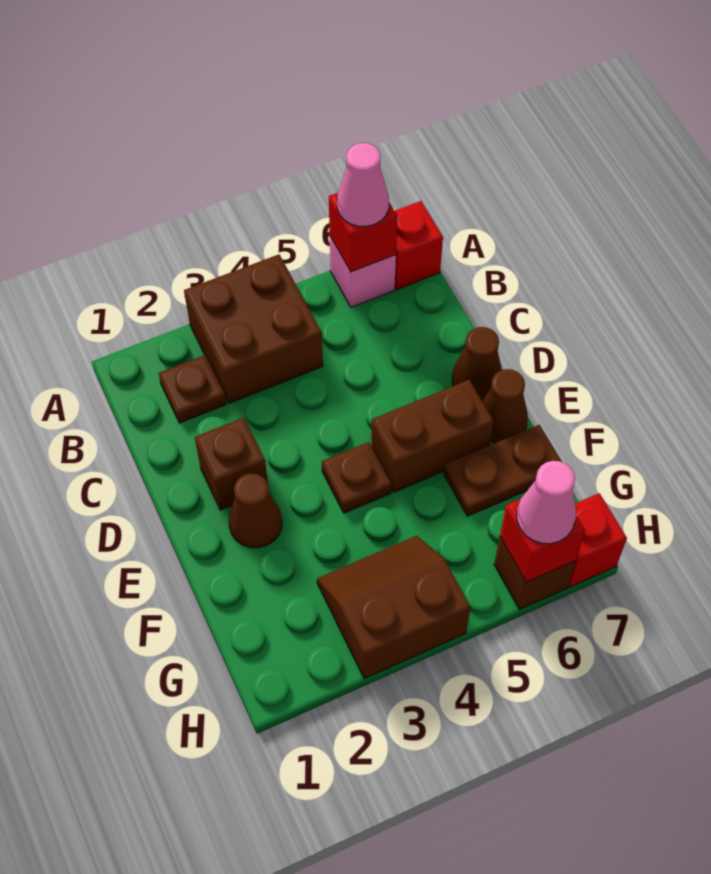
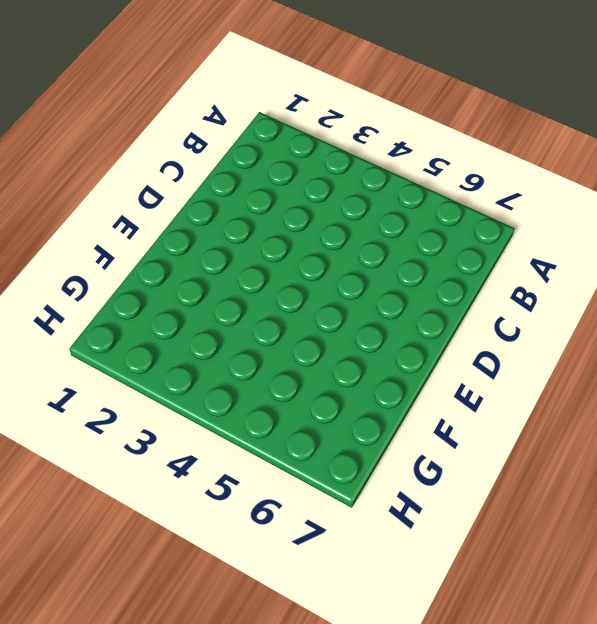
none -> brown brick A3:B4 level 1
none -> pink brick A6 level 1
none -> red brick A7 level 1

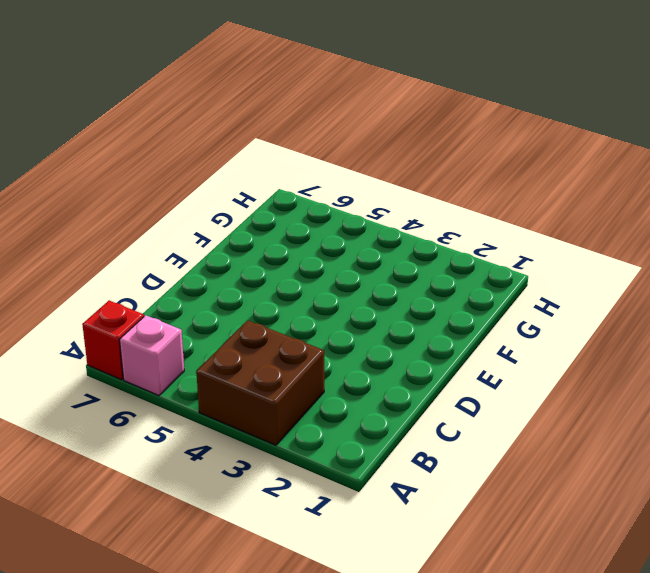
none -> brown plate B2 level 1
none -> brown brick D2 level 1
none -> brown cone D7 level 1

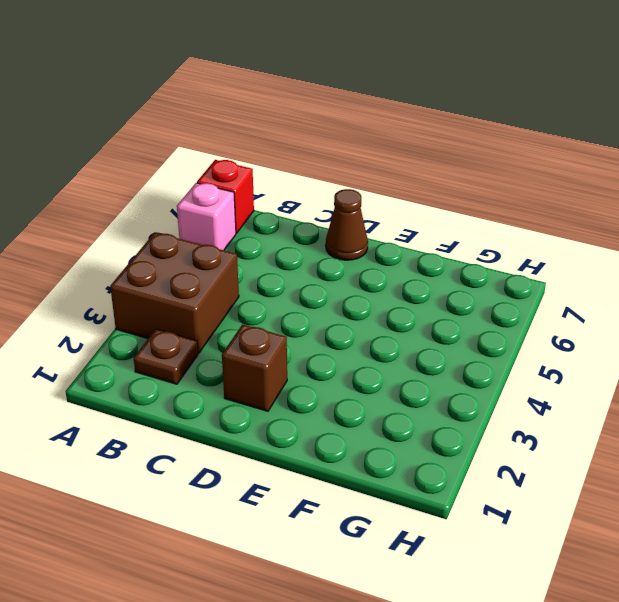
none -> brown cone E2 level 1
none -> brown plate E4 level 1
none -> brown brick E5:E6 level 1

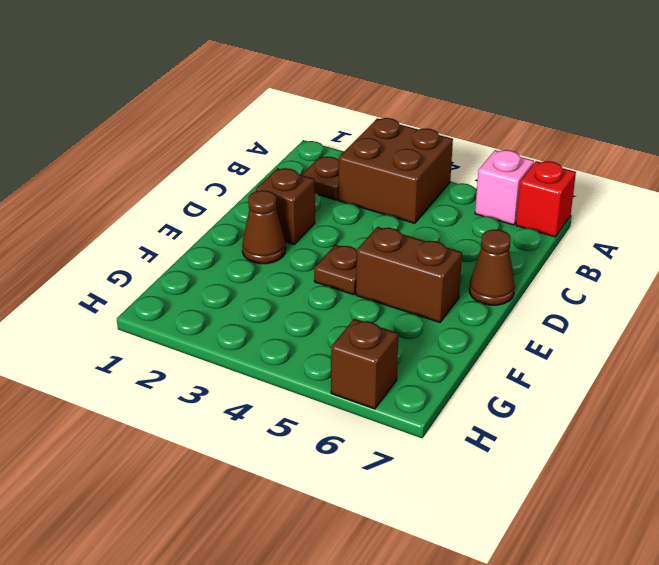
none -> brown cone E7 level 1
none -> brown plate F6:F7 level 1
none -> brown slope G3:H4 level 1 top H

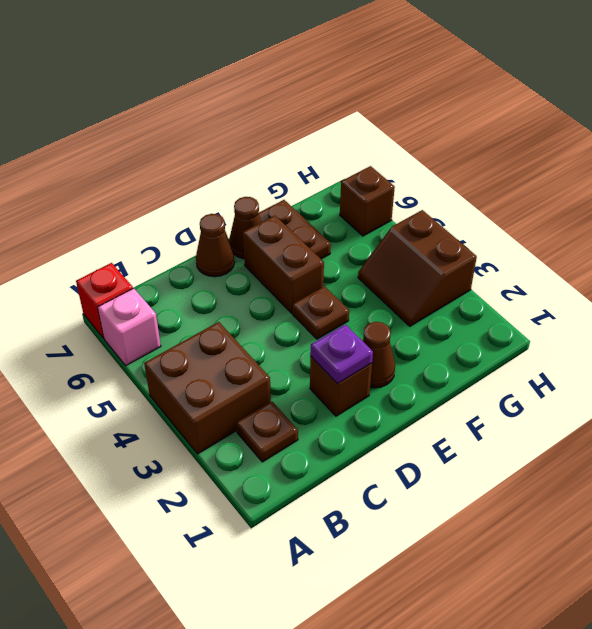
purple plate D2 level 2 -> none
none -> red brick H7 level 1
none -> red brick A6 level 2
none -> red brick H6 level 2

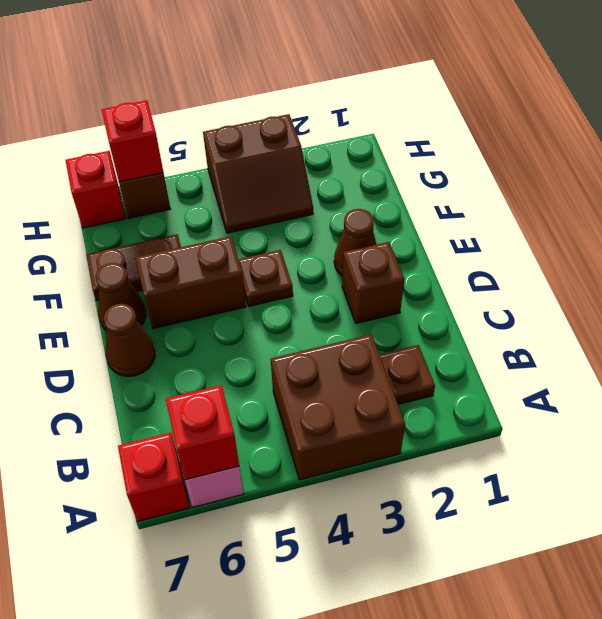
none -> pink cone A6 level 3
none -> pink cone H6 level 3

